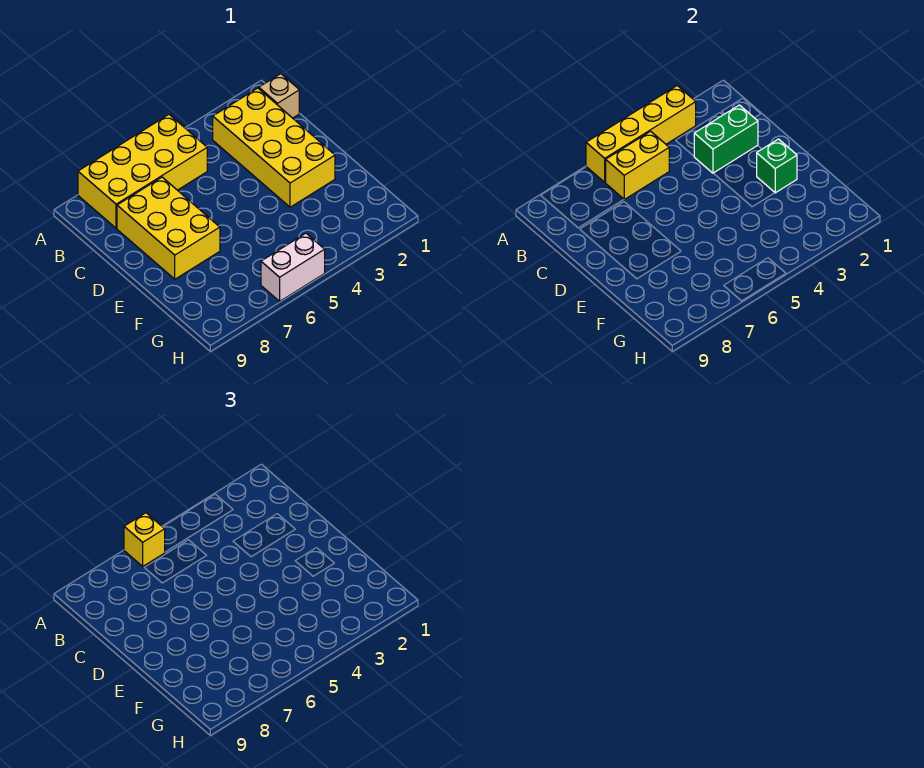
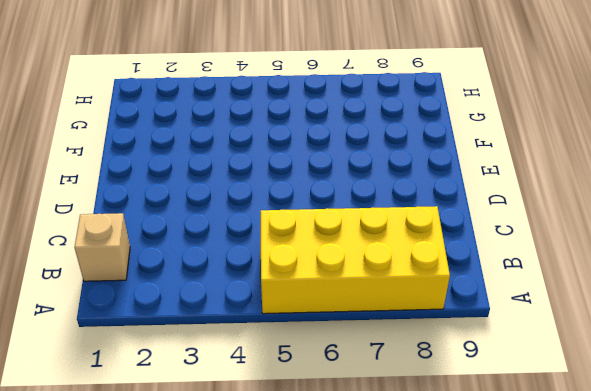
none -> yellow brick B2:E3 level 1
none -> yellow brick C7:E8 level 1

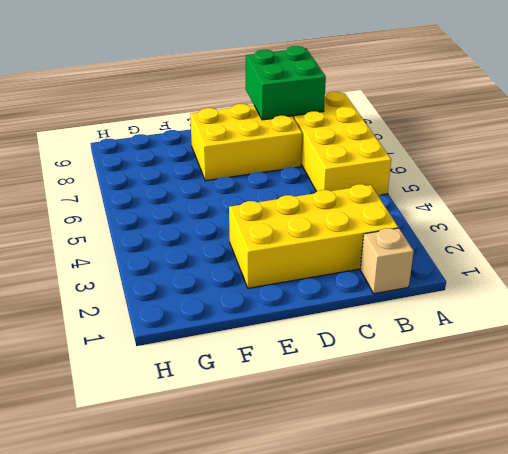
green brick B8:C9 level 2 -> none
none -> white brick H5:H6 level 1
none -> yellow brick A3:A6 level 2

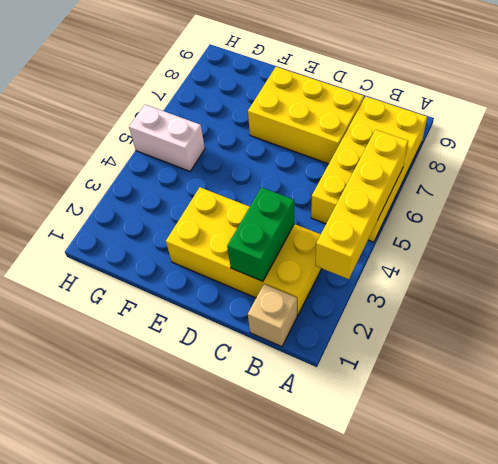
white brick G5:H5 level 1 -> white brick H5:H6 level 1
none -> yellow brick B5:B6 level 2
none -> green brick E2 level 2

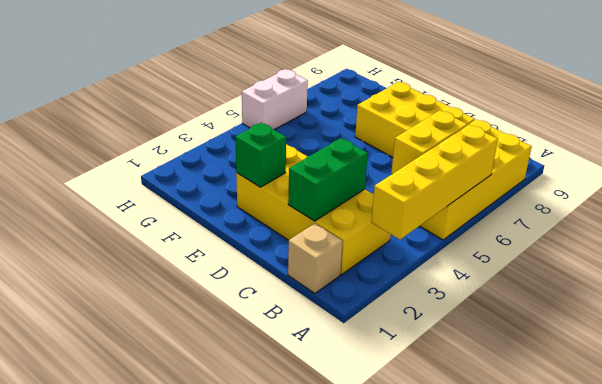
none -> yellow brick A6 level 3

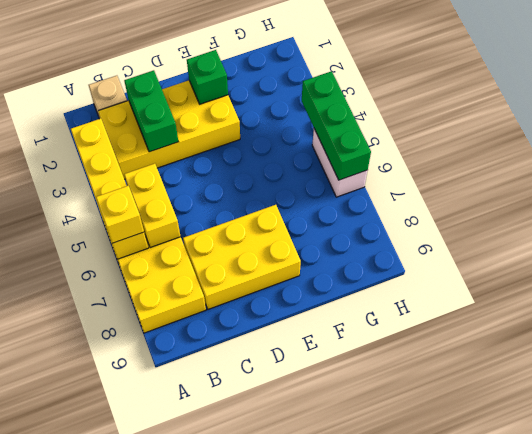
green brick H4:H6 level 2 -> none

